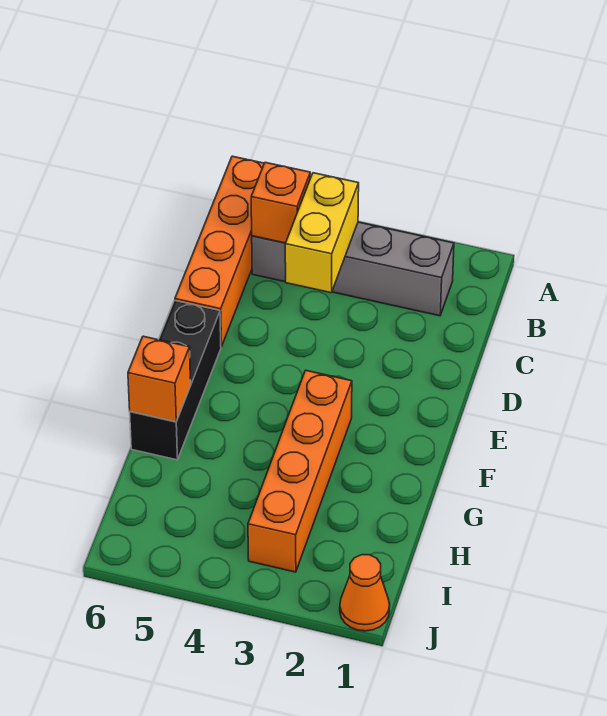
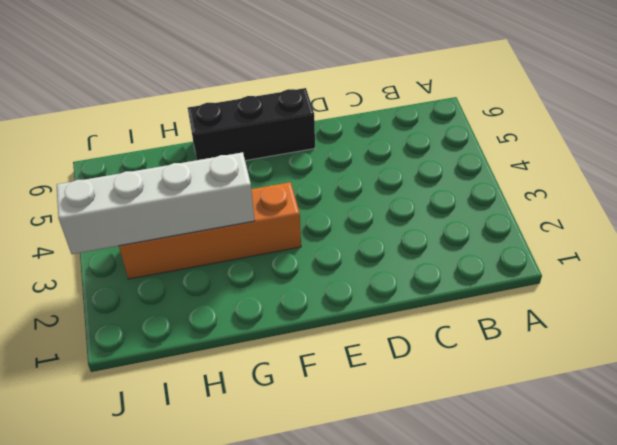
white brick G3:J3 level 2 -> none
none -> orange brick A6:D6 level 1
none -> grey brick B2:B5 level 1

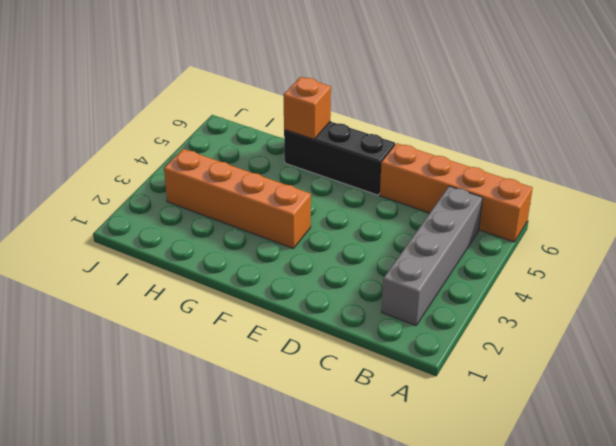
none -> orange cone J1 level 1
none -> yellow brick B4:C4 level 2

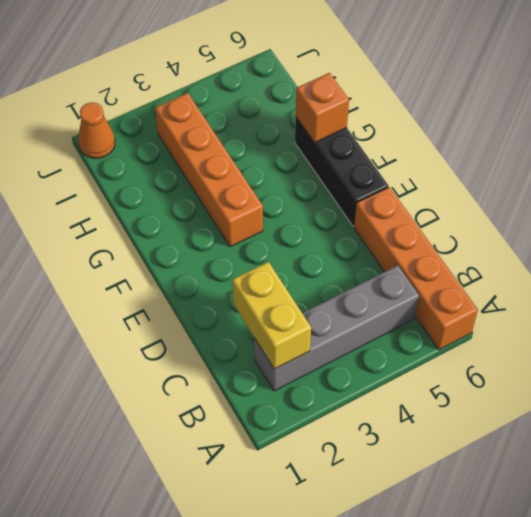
yellow brick B2:C2 level 2 -> yellow brick B4:C4 level 2
none -> orange brick B5 level 2

